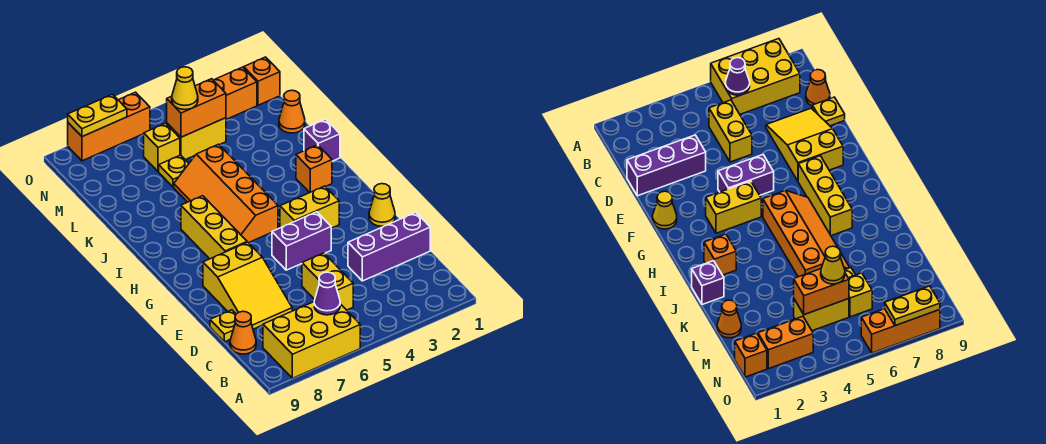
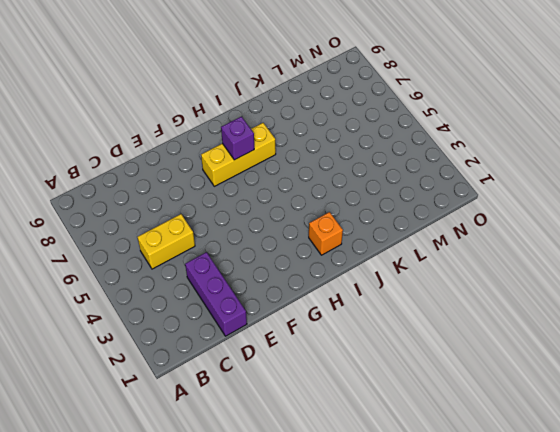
purple brick H7 level 2 -> purple brick J1 level 1
none -> yellow brick A6:B8 level 1
none -> orange cone C9 level 1
none -> yellow slope D7:F8 level 1 top F

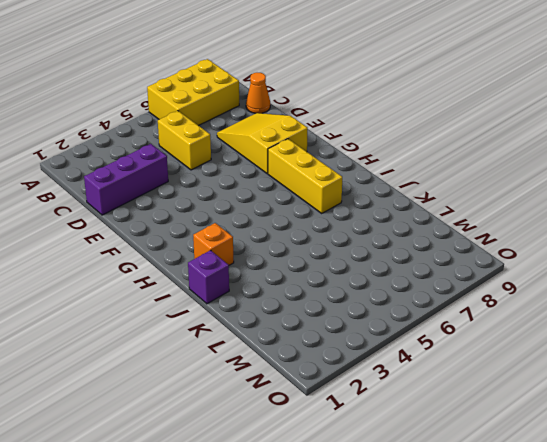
none -> yellow plate D9 level 1
none -> yellow cone F1 level 1
none -> purple brick F4:F5 level 1

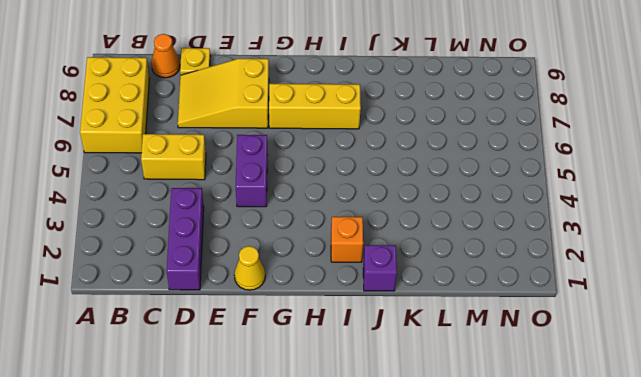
none -> yellow brick G3:G4 level 1
none -> orange slope H5:K6 level 1 top 5
none -> orange cone L1 level 1

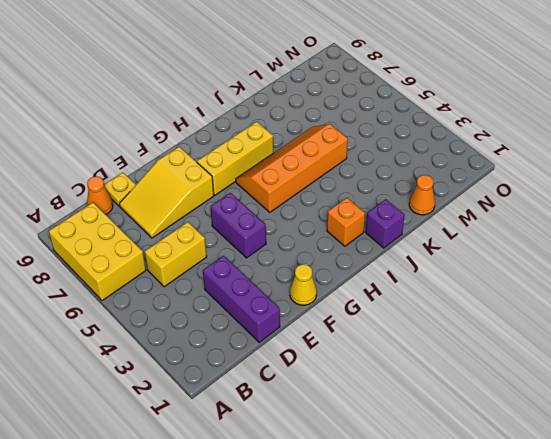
none -> yellow brick G3:G4 level 1
none -> yellow plate L6 level 1
none -> yellow brick M4:M5 level 1

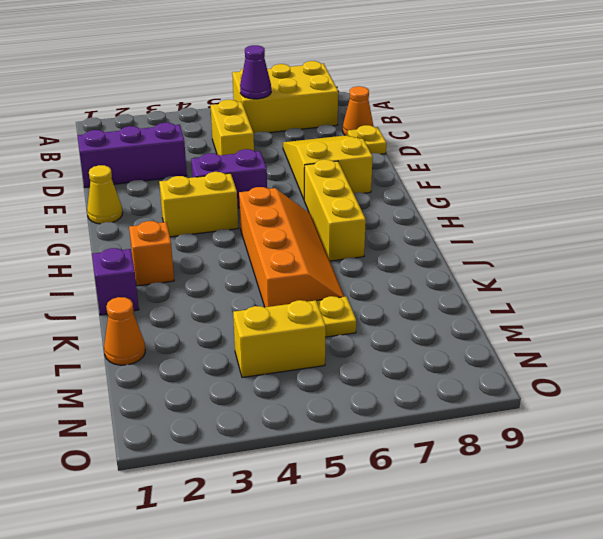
none -> yellow brick M6 level 1
none -> orange brick N1 level 1
none -> orange brick N2:N3 level 1

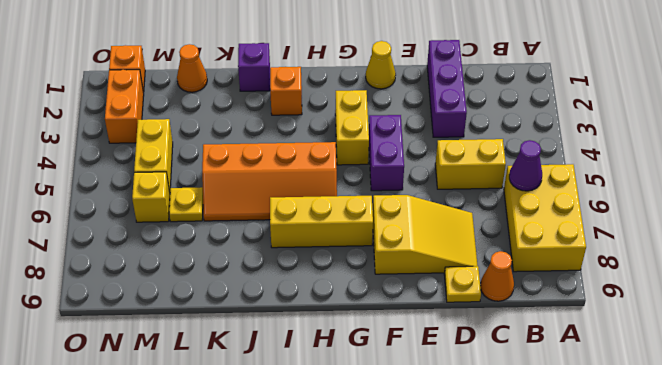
none -> orange brick O6:O8 level 1
none -> orange brick M4:M5 level 2
none -> yellow plate O7:O8 level 2

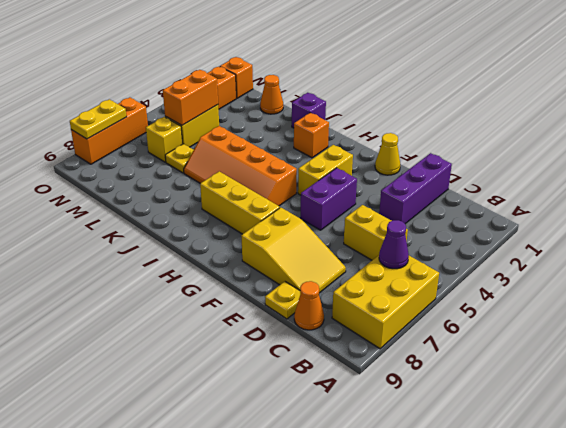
none -> yellow cone M5 level 3

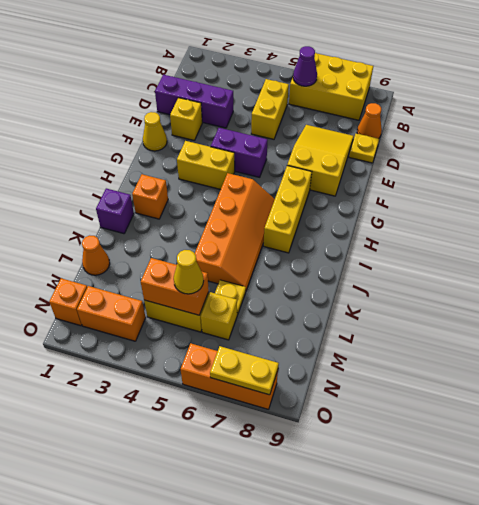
yellow brick E2 level 1 -> none

